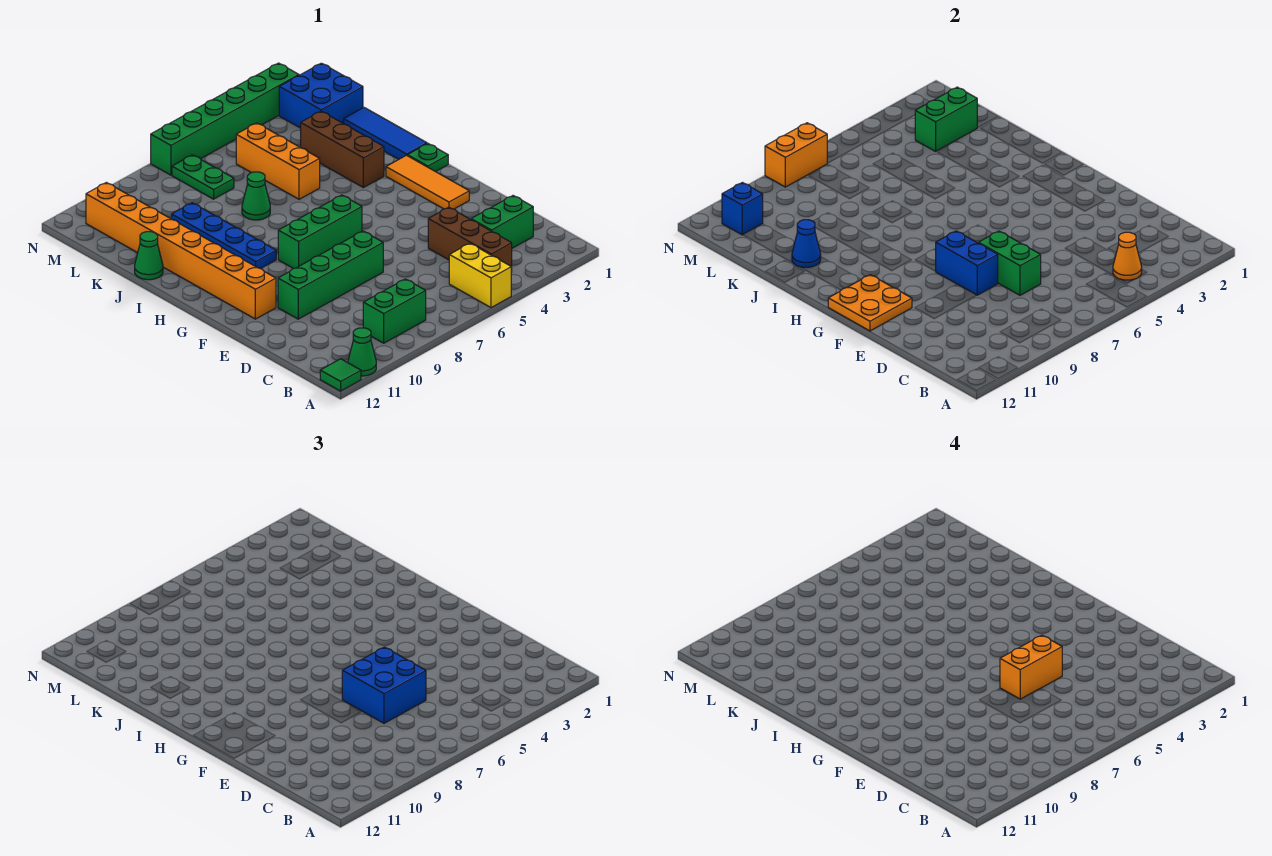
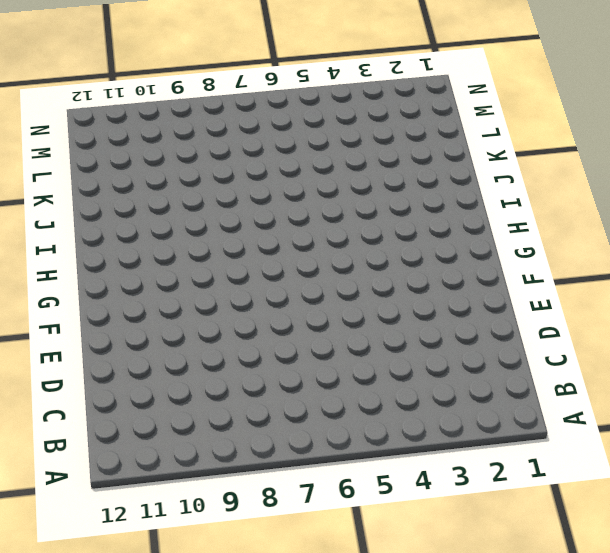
none -> yellow brick A5:B5 level 1
none -> green cone A11 level 1
none -> green tile A12 level 1
none -> brown brick B4:D4 level 1

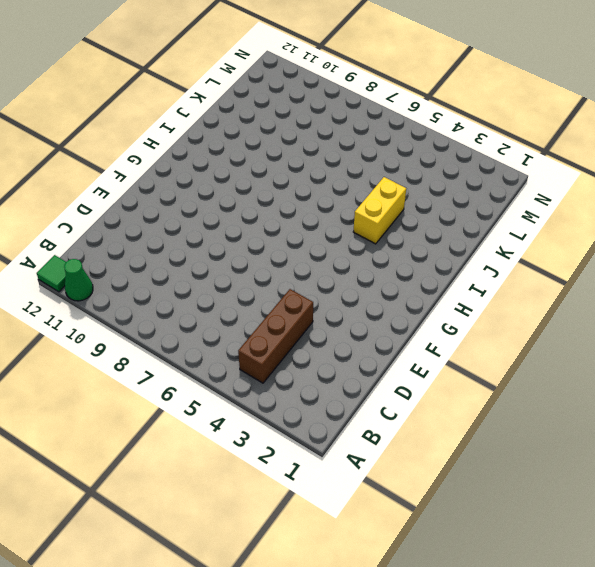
yellow brick I4:J4 level 1 -> yellow brick A5:B5 level 1
none -> green brick B8:B9 level 1
none -> green brick C2:C3 level 1
none -> green brick E7:E10 level 1
none -> orange tile F2:H2 level 1

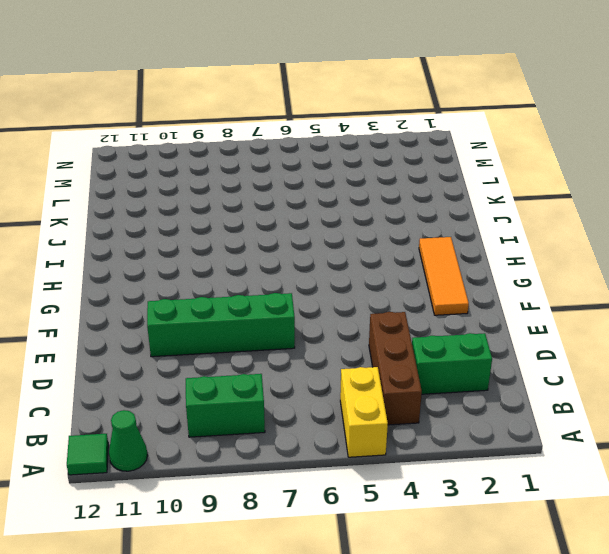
none -> orange brick F11:M11 level 1
none -> green brick G6:G8 level 1
none -> green plate H1 level 1
none -> blue plate H9:K9 level 1

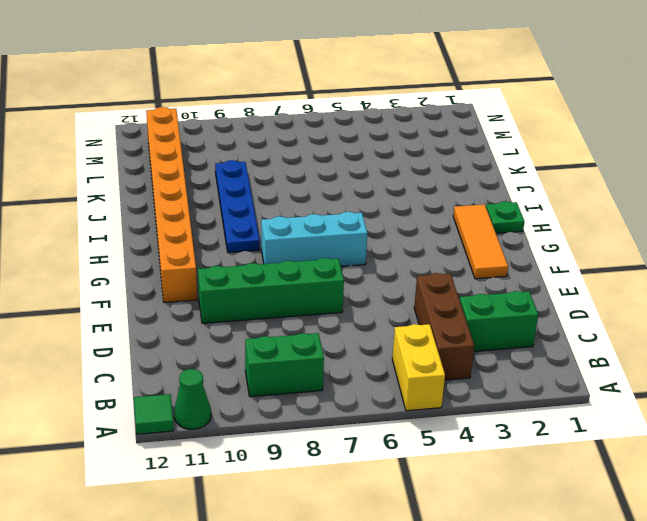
cyan brick G6:G8 level 1 -> green brick G6:G8 level 1
none -> blue tile I1:K1 level 1
none -> brown brick I3:K3 level 1
none -> orange brick J5:L5 level 1
none -> green cone J7 level 1

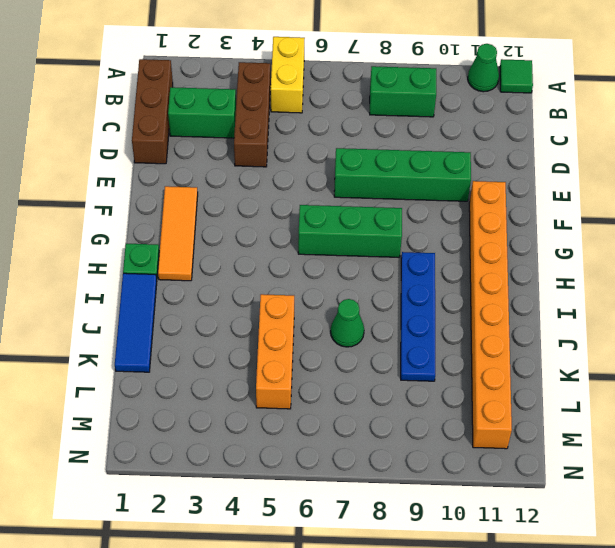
brown brick B1:D1 level 1 -> brown brick I3:K3 level 1
none -> green cone J12 level 1
none -> blue brick L1:M2 level 1
none -> green plate L7:M7 level 1
none -> green brick N2:N7 level 1

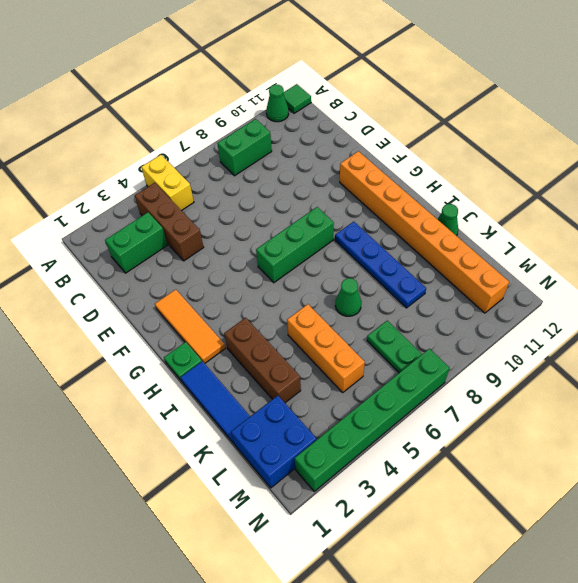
none -> green brick E7:E10 level 1
none -> orange cone B4 level 2
none -> green brick D7:E7 level 2
none -> blue brick E8:F8 level 2

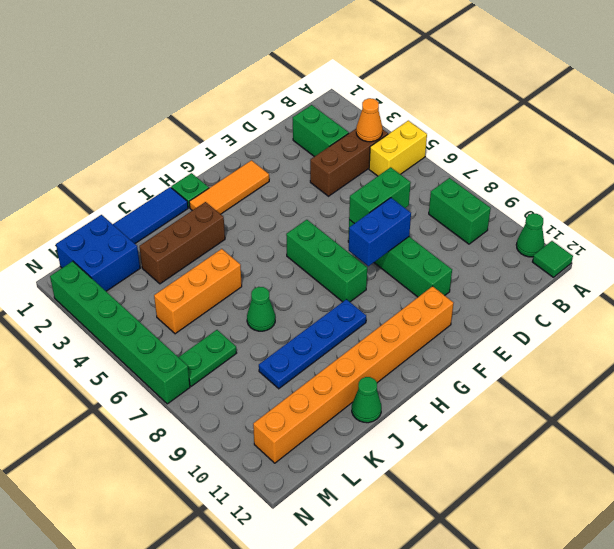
none -> orange plate F11:G12 level 2
none -> blue cone J11 level 2
none -> green brick L2:L3 level 2
none -> blue brick M11 level 2

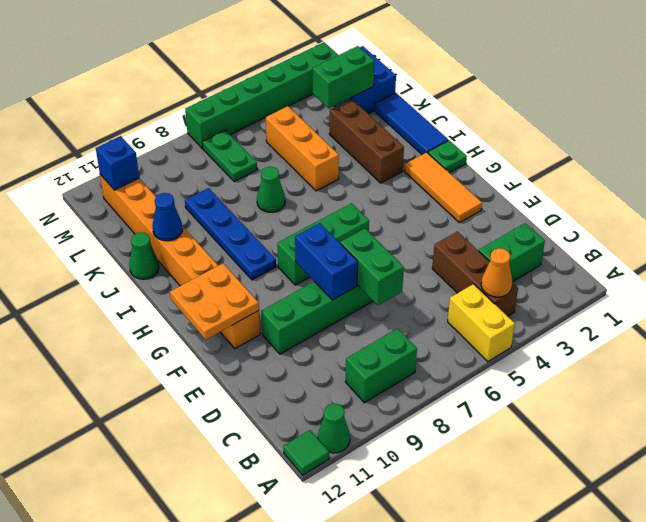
none -> orange brick N7:N8 level 2
none -> blue brick D6:E7 level 3
none -> orange brick E5:E6 level 4

